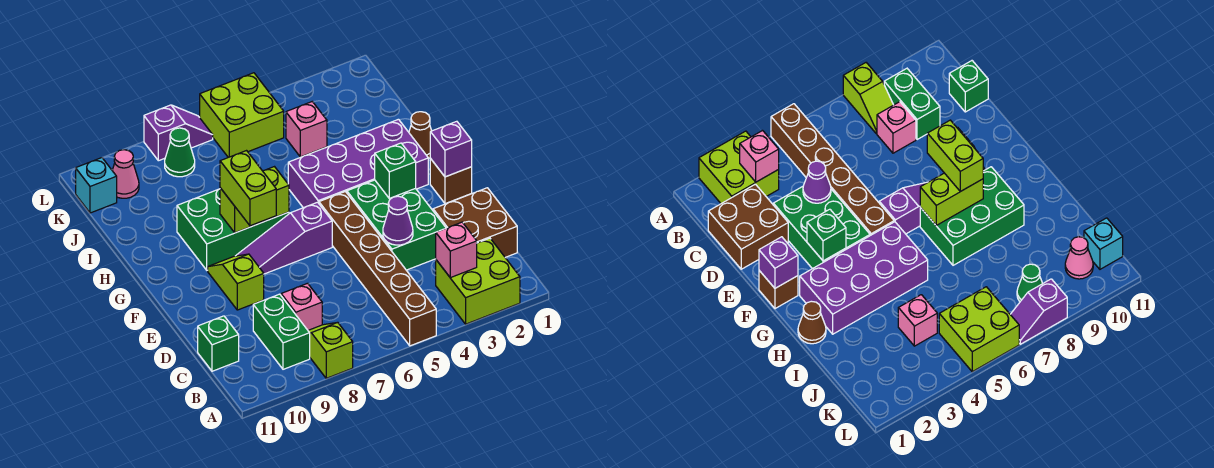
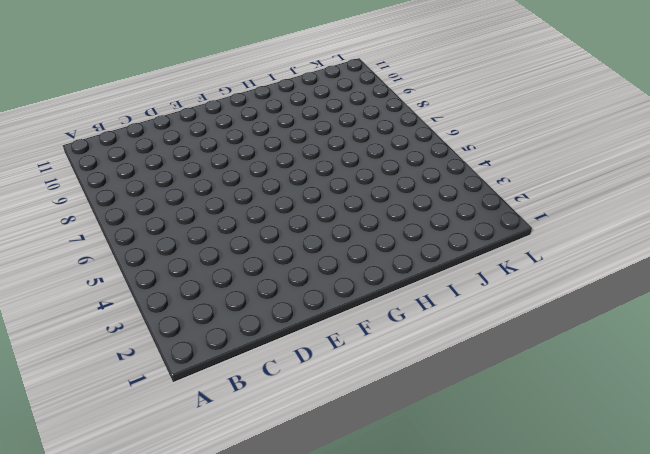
none -> lime brick A2:B3 level 1
none -> brown brick A5:F5 level 1
none -> lime slope A8:B8 level 1 top A

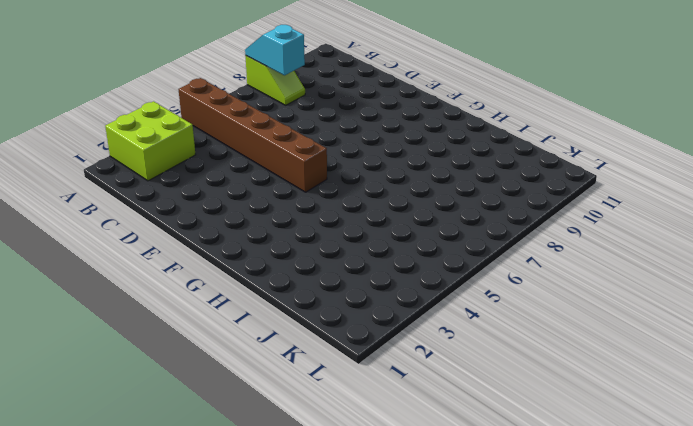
cyan slope A8:B8 level 2 top B -> none
none -> green brick B9:C9 level 1
none -> brown brick C1:D2 level 1
none -> pink brick C8 level 1

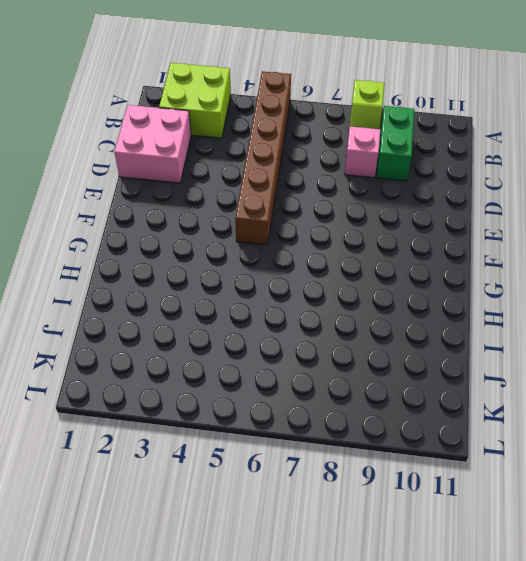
pink brick C1:D2 level 1 -> brown brick C1:D2 level 1
none -> green brick C11 level 1
none -> green brick D3:F4 level 1
none -> lime slope E9:F9 level 1 top E

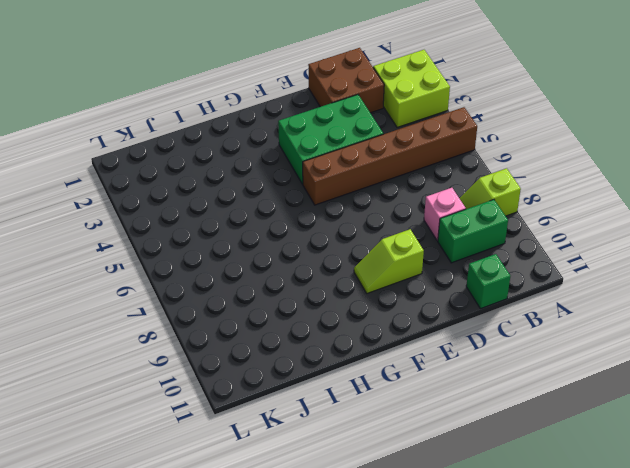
none -> brown brick F1 level 1
none -> purple slope F6:F8 level 1 top 6
none -> purple brick G2:H5 level 1

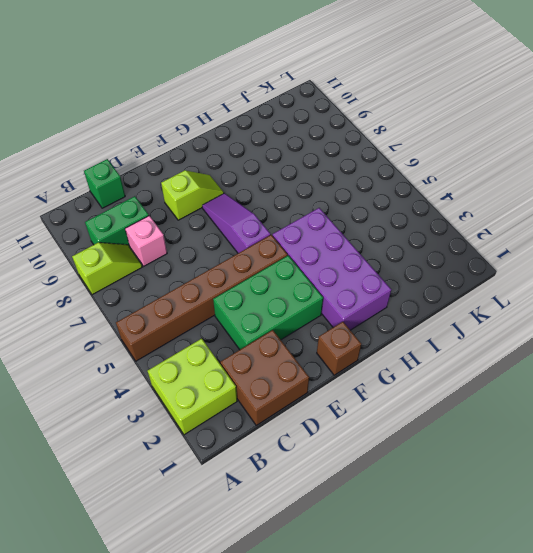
none -> green brick G7:H9 level 1
none -> brown cone H1 level 1
none -> pink brick J4 level 1

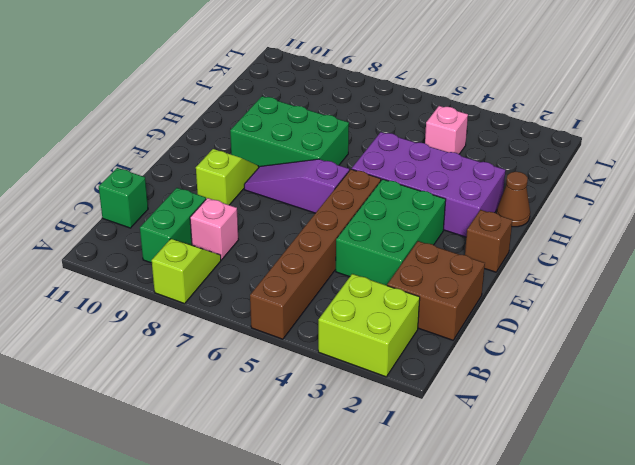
none -> lime brick K5:L6 level 1
none -> green cone K8 level 1
none -> pink cone K10 level 1

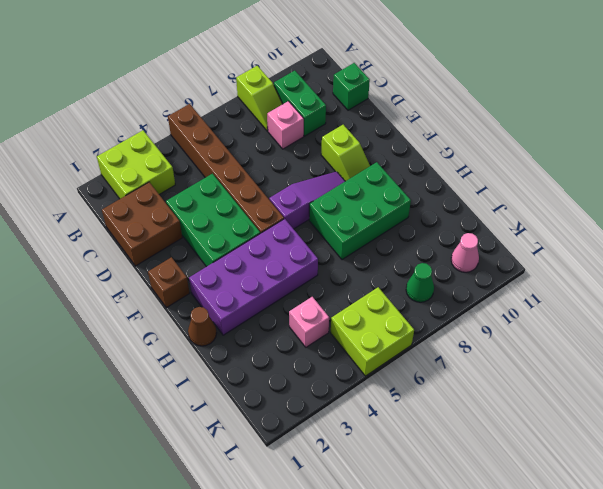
none -> cyan brick K11 level 1
none -> purple slope L7:L8 level 1 top 8
none -> pink brick B3 level 2

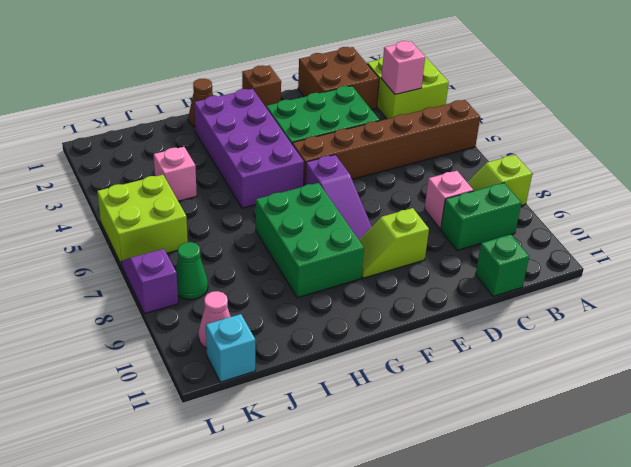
none -> purple cone D4 level 2
none -> purple brick F1 level 2
none -> green brick F3 level 2

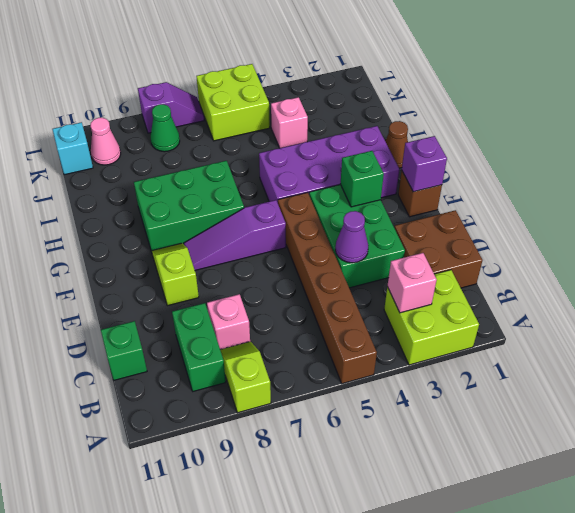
none -> lime brick G7:G8 level 2
none -> lime brick F8:G8 level 3

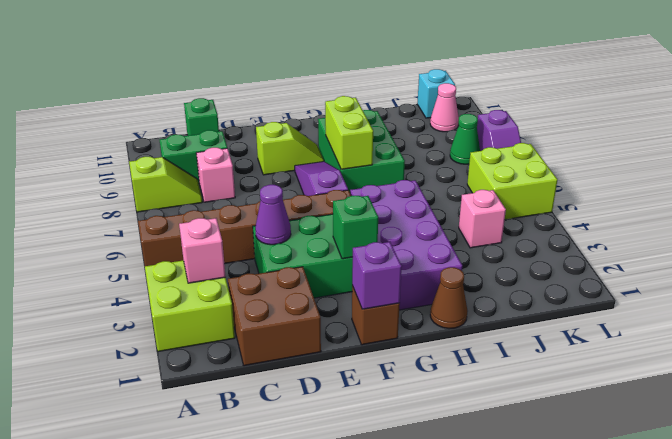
none -> lime brick F8:G8 level 3

